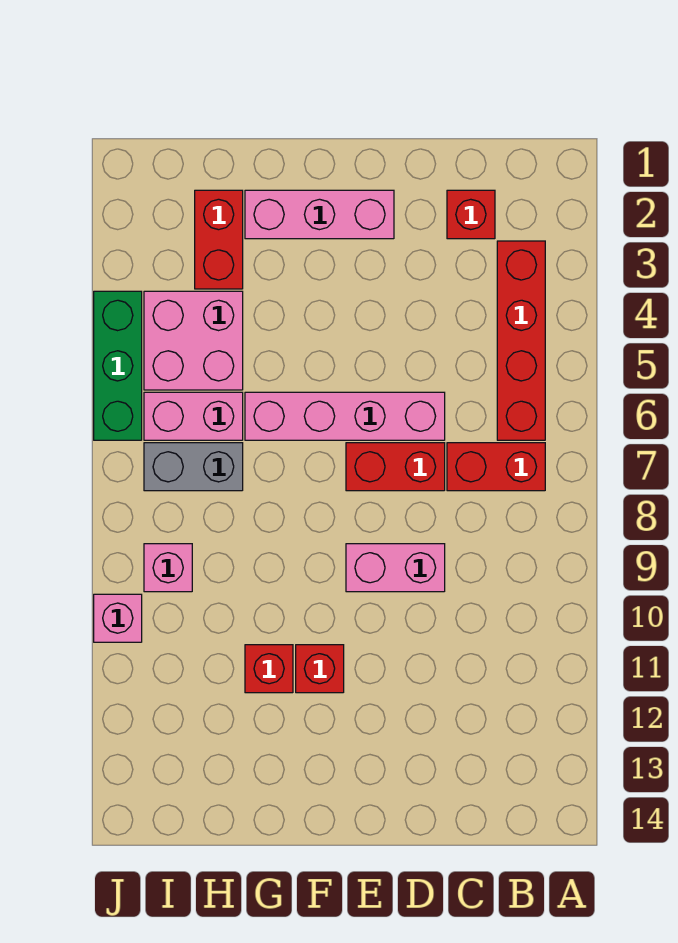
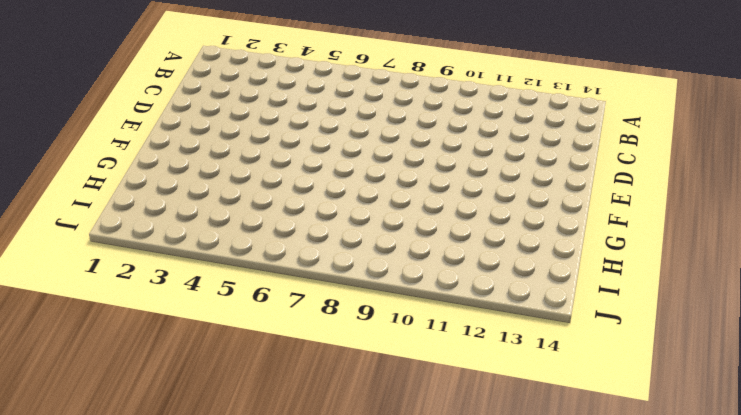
none -> red brick B3:B6 level 1
none -> red brick B7:C7 level 1
none -> red brick C2 level 1

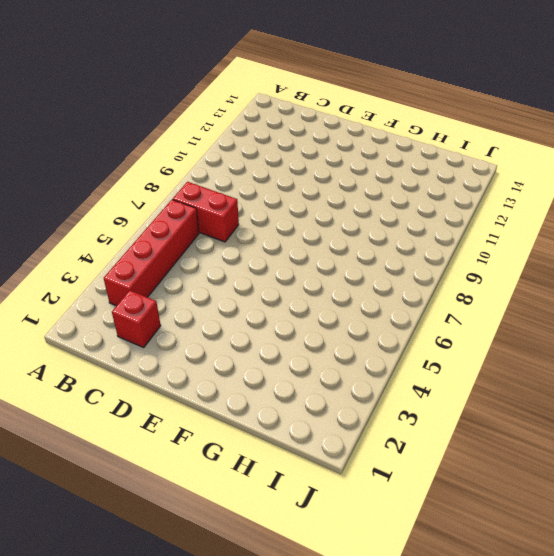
none -> pink brick D6:G6 level 1
none -> red brick D7:E7 level 1
none -> pink brick D9:E9 level 1

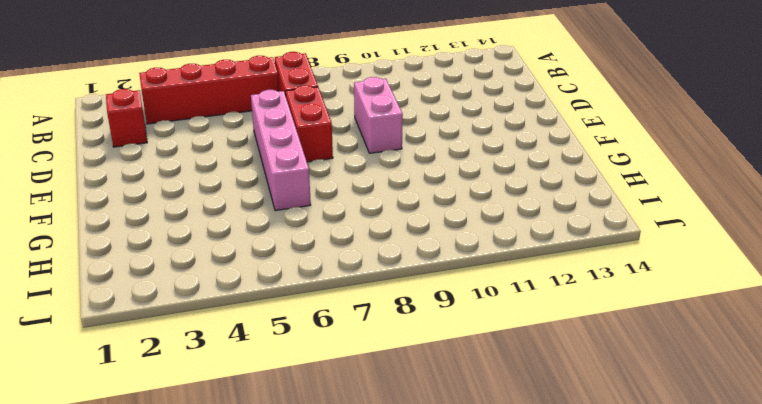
none -> pink brick E2:G2 level 1
none -> red brick F11 level 1
none -> red brick G11 level 1

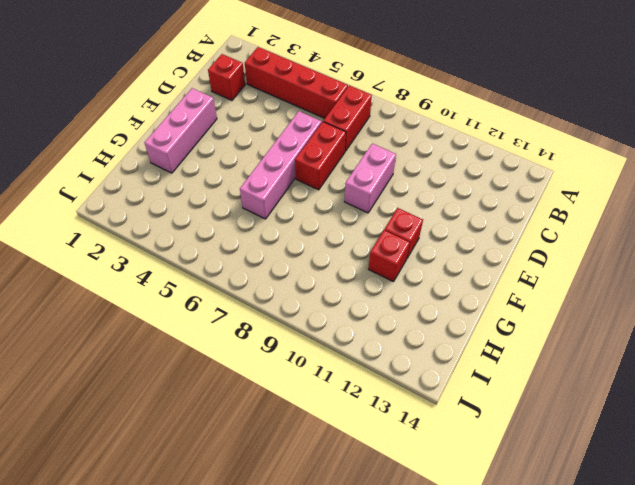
none -> red brick H2:H3 level 1
none -> pink brick H4:I5 level 1
none -> pink brick H6:I6 level 1

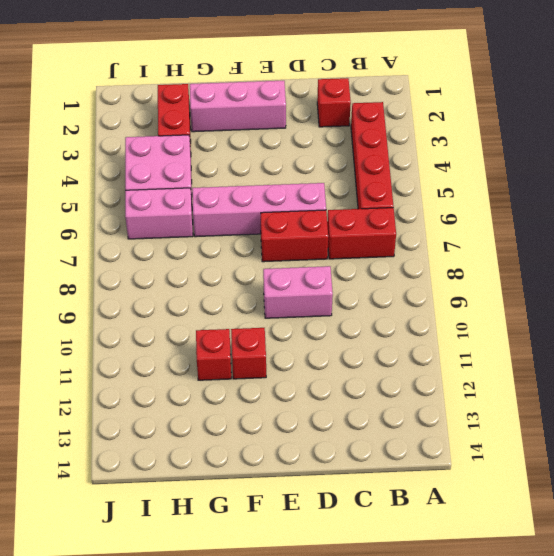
none -> grey brick H7:I7 level 1
none -> pink brick I9 level 1
none -> green brick J4:J6 level 1

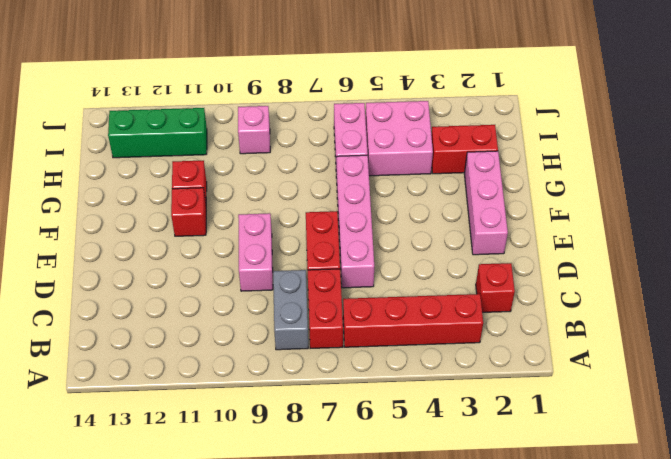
grey brick B8:C8 level 1 -> grey brick H7:I7 level 1
green brick I11:I13 level 1 -> green brick J4:J6 level 1
none -> pink brick J10 level 1

